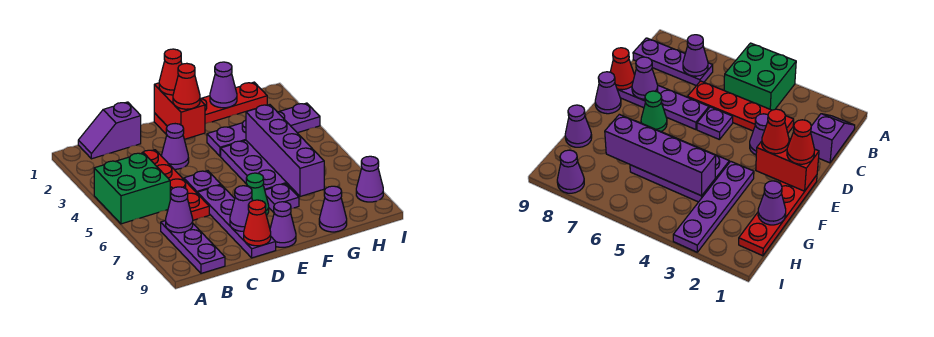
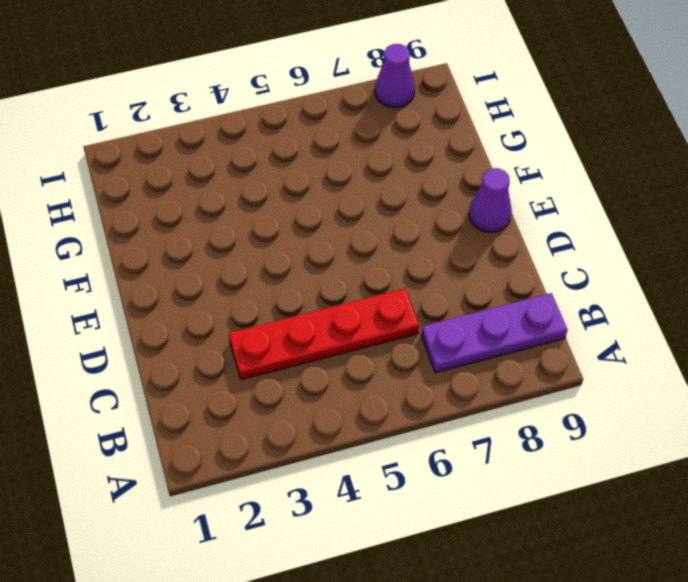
none -> green brick A4:B5 level 1
none -> purple slope B1:C1 level 1 top C
none -> purple cone D3 level 1

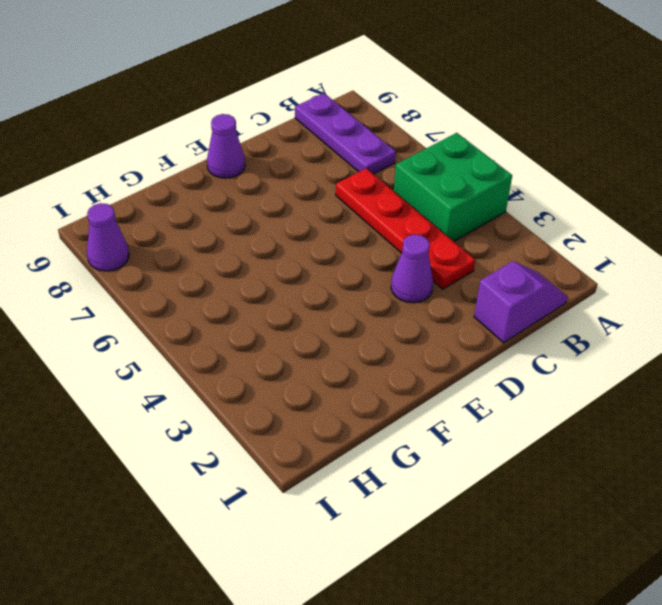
none -> purple plate D5 level 1
none -> purple plate D6:D9 level 1
none -> red plate E1:H1 level 1

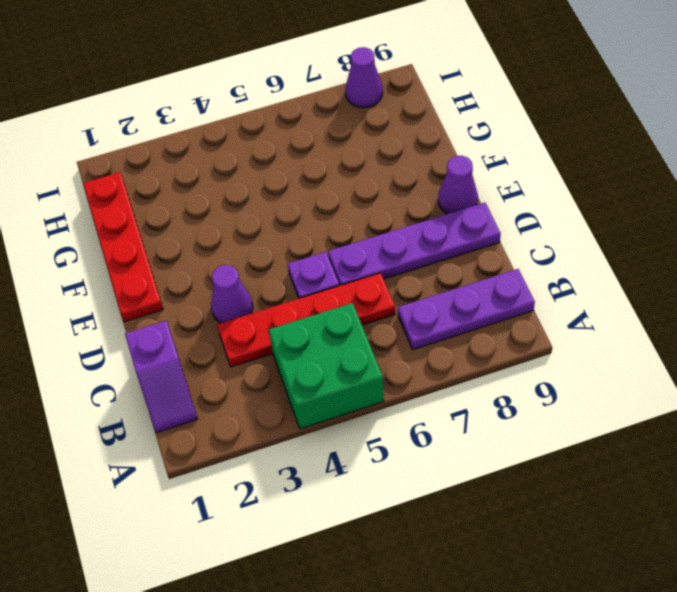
none -> green cone E7 level 1
none -> purple plate F3:I3 level 1
none -> purple plate F4:G6 level 1

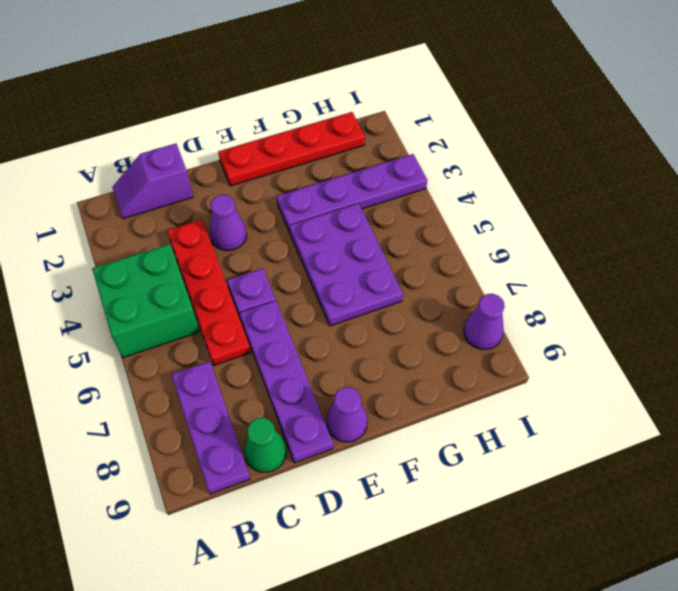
green cone C9 level 1 -> green cone E7 level 1
none -> purple plate F7 level 1
none -> purple cone G9 level 1
none -> purple cone B7 level 2

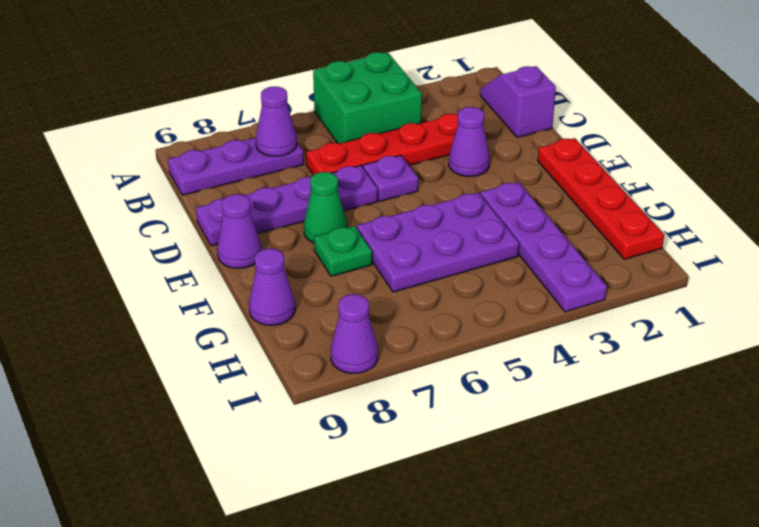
green plate F7 level 1 -> purple plate F7 level 1
none -> purple cone D8 level 2
none -> red cone D9 level 2
none -> red brick E1:E2 level 2

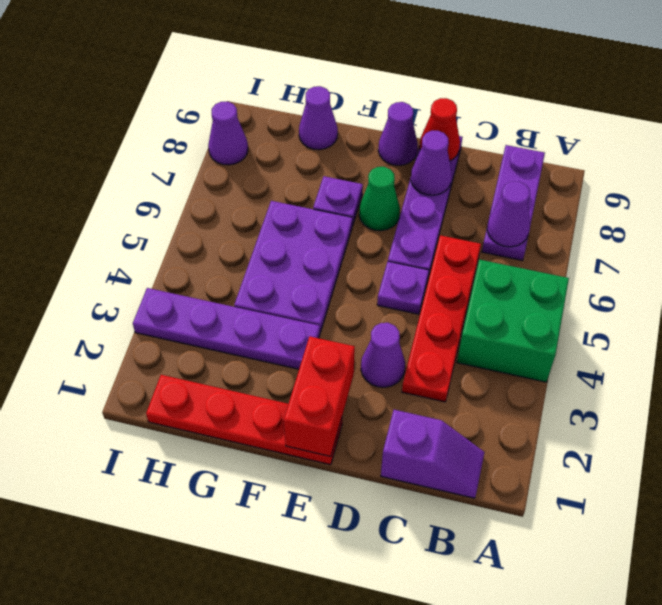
none -> purple cone G1 level 2
none -> purple brick G4:G7 level 2
none -> red cone E1 level 3

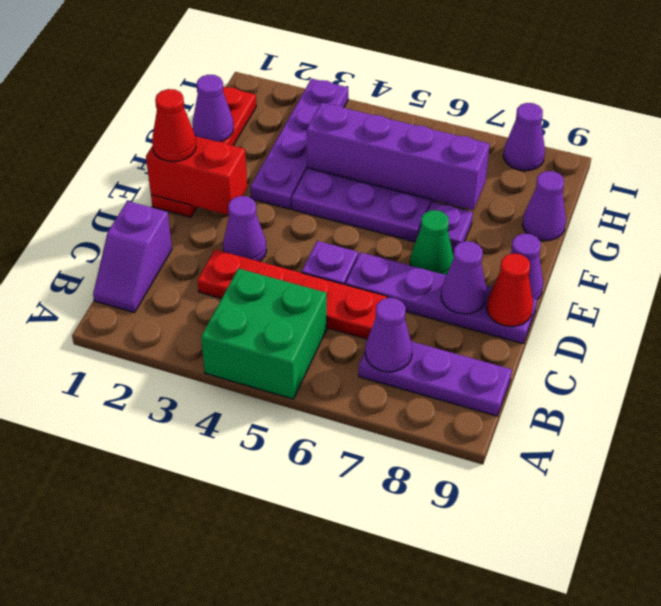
none -> red cone E2 level 3

